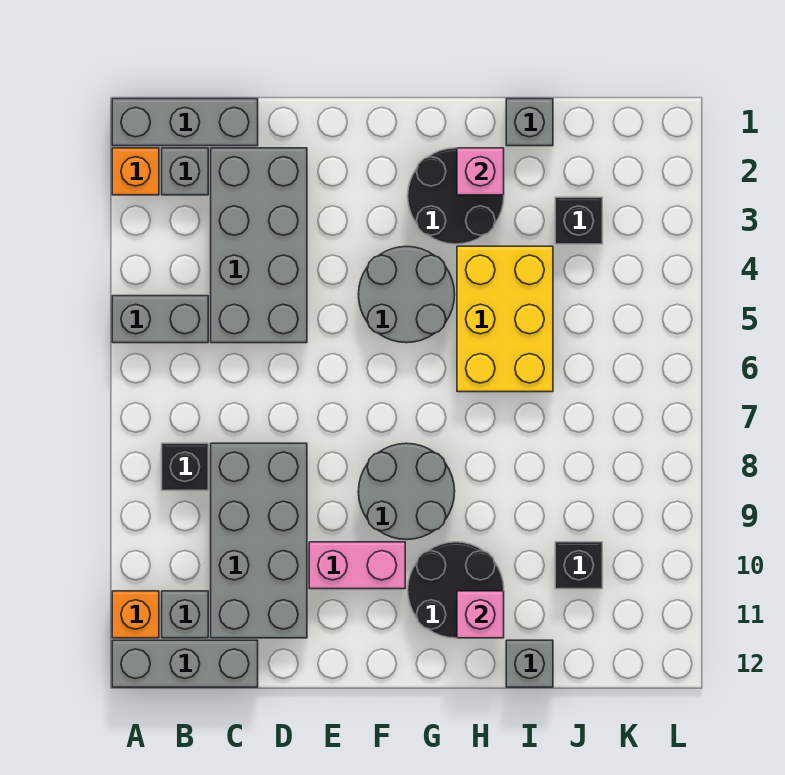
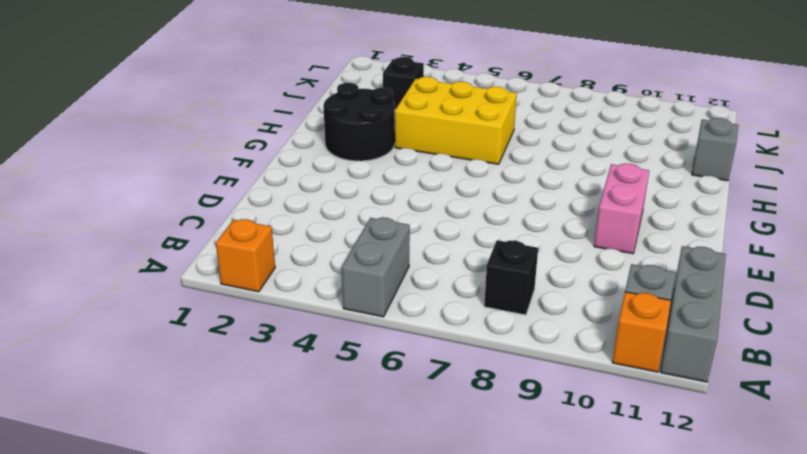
none -> grey brick A1:C1 level 1
none -> grey brick B2 level 1
none -> grey brick C2:D5 level 1

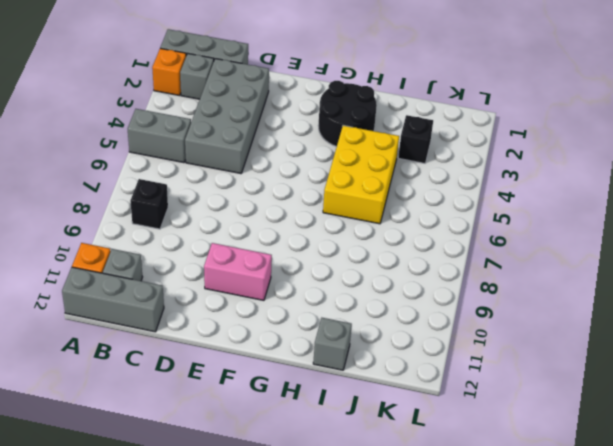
none -> grey brick C8:D11 level 1
none -> grey round brick F4:G5 level 1
none -> grey round brick F8:G9 level 1

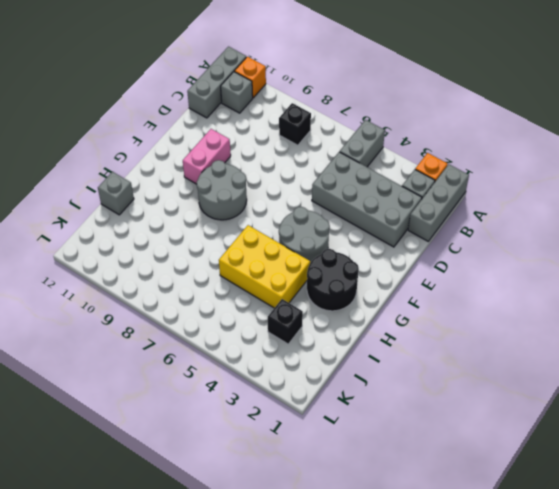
none -> grey brick C8:D11 level 1
none -> black round brick G10:H11 level 1
none -> grey brick I1 level 1

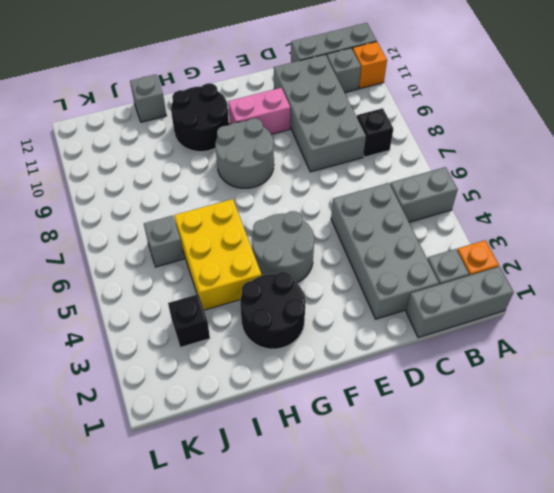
grey brick J6 level 1 -> grey brick I1 level 1
none -> black brick J10 level 1
none -> pink brick H2 level 2
none -> pink brick H11 level 2

